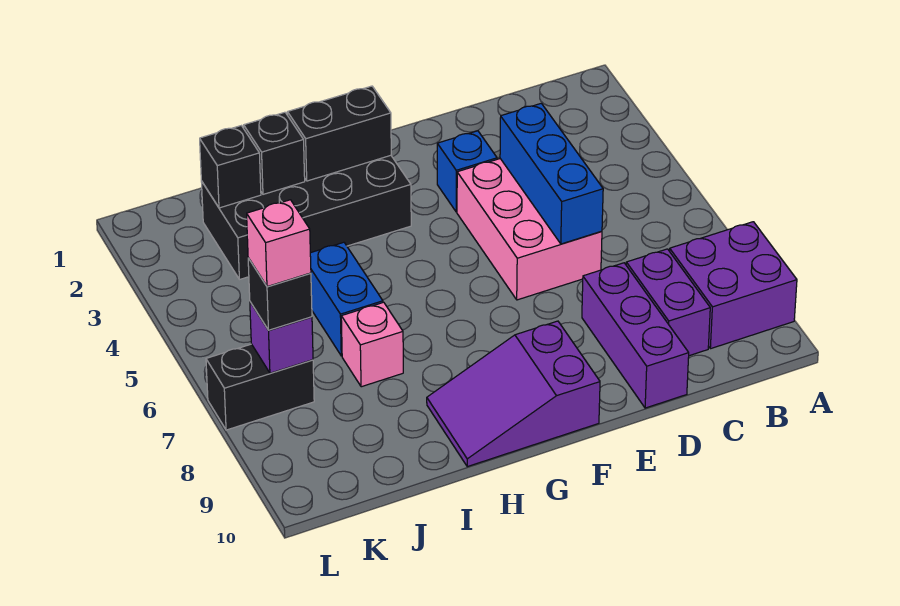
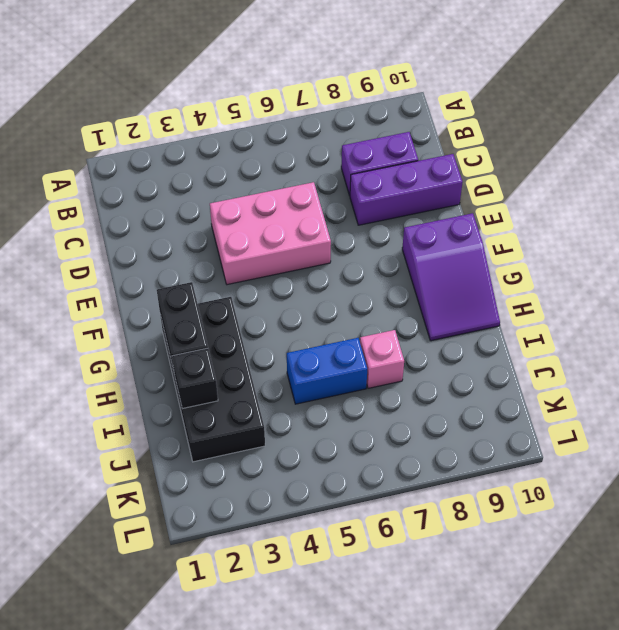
none -> purple brick A8:B9 level 1
none -> blue brick E3 level 1
none -> black brick K7:L7 level 1

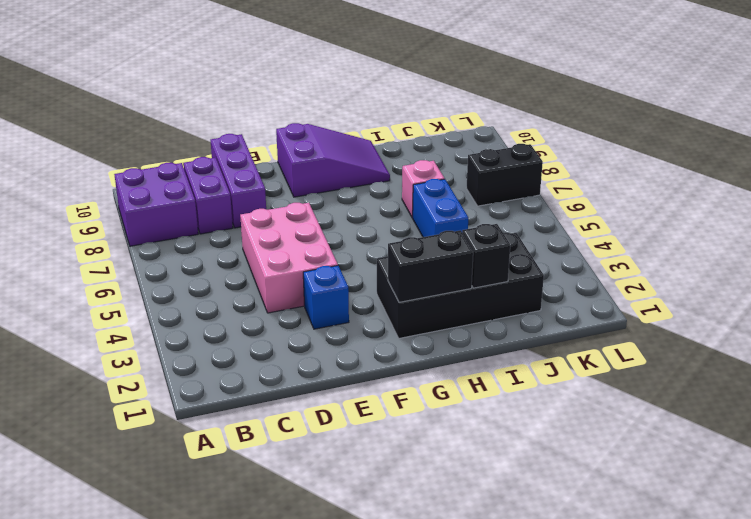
none -> blue brick D4:D6 level 2
none -> black brick J2 level 2
none -> purple brick K7 level 2

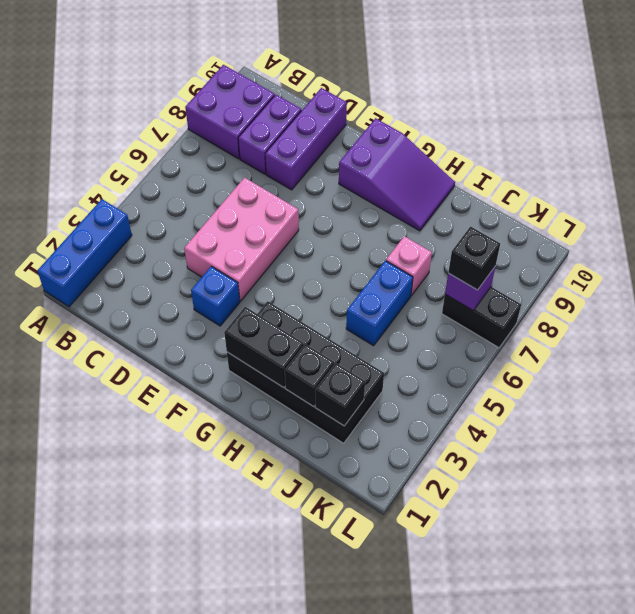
blue brick A1:A3 level 1 -> blue brick D4:D6 level 2
none -> pink brick K7 level 4

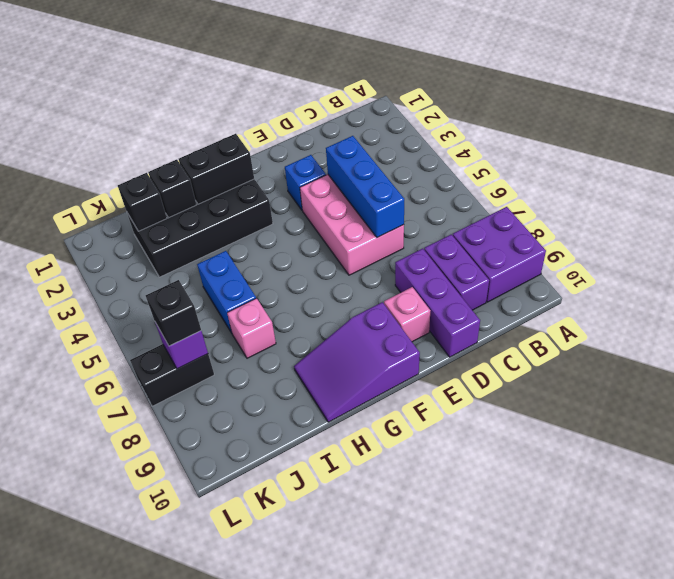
pink brick E9 level 1 -> pink brick K7 level 4

